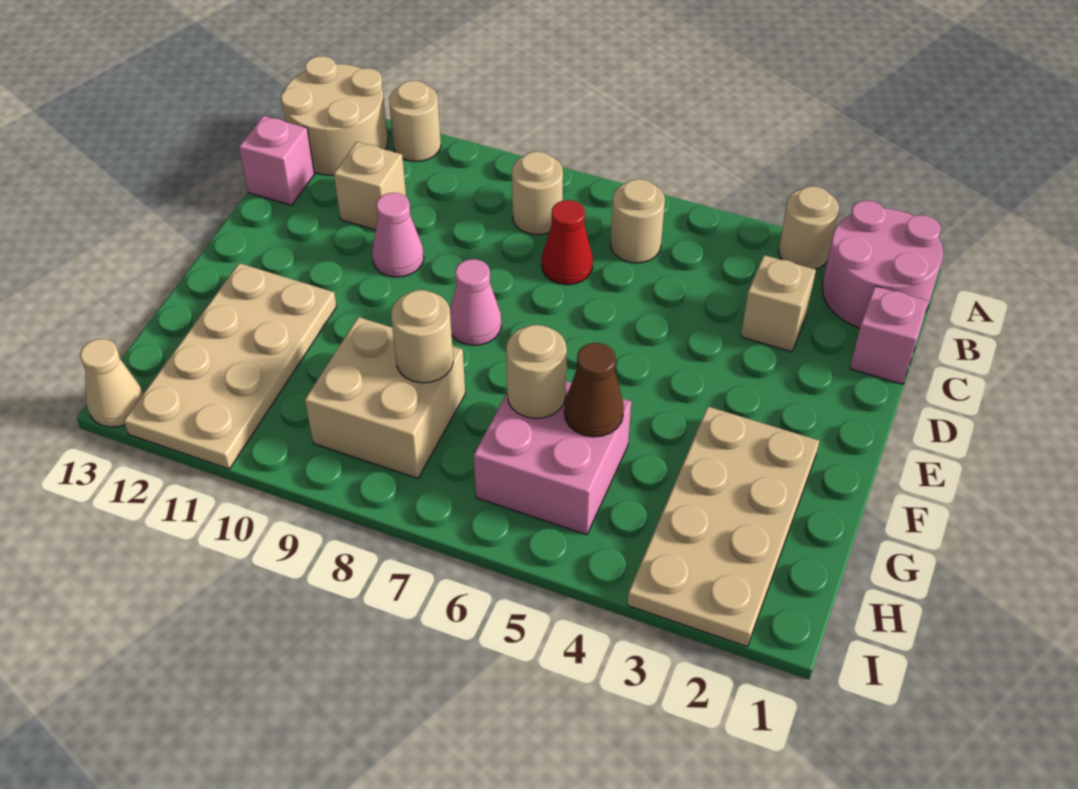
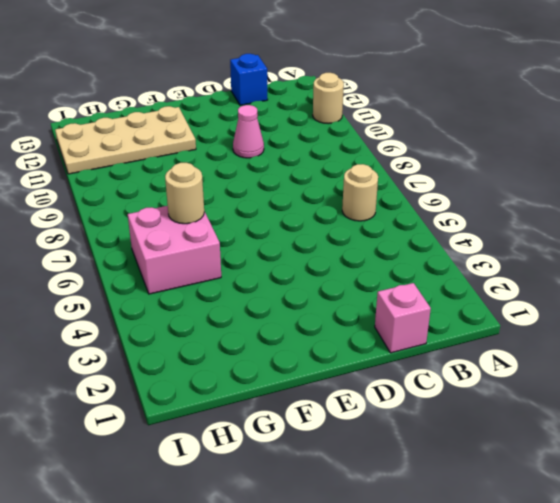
blue brick C13 level 1 -> pink brick C13 level 1
none -> pink round brick A1:B2 level 1
none -> tan round brick A3 level 1
none -> tan round brick A12:B13 level 1

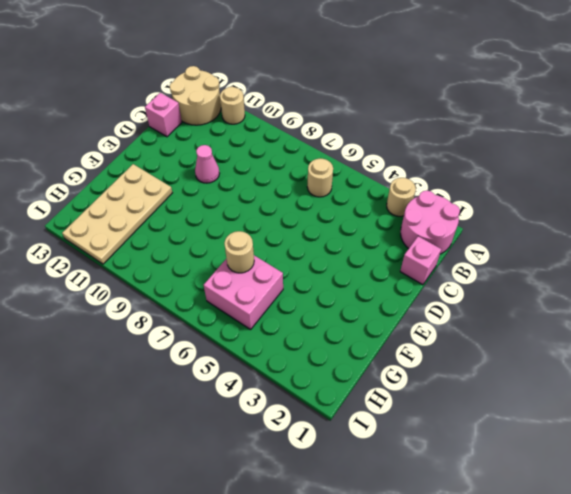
none -> tan round brick B8 level 1
none -> tan brick C3 level 1
none -> red cone C7 level 1

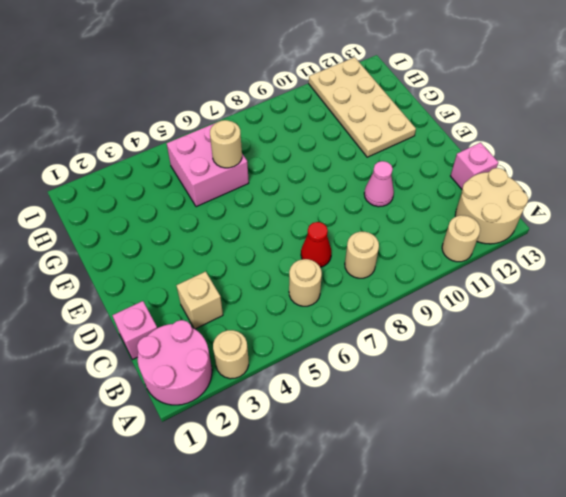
none -> tan brick C11 level 1
none -> pink cone E8 level 1
none -> tan plate F2:I3 level 1

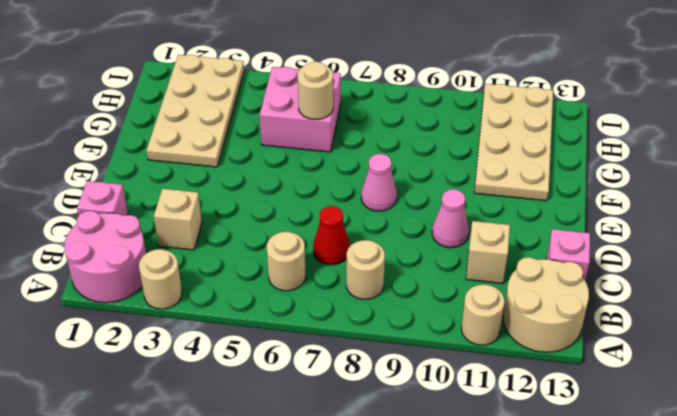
none -> tan brick G8:H9 level 1
none -> tan cone I13 level 1
none -> brown cone G5 level 2

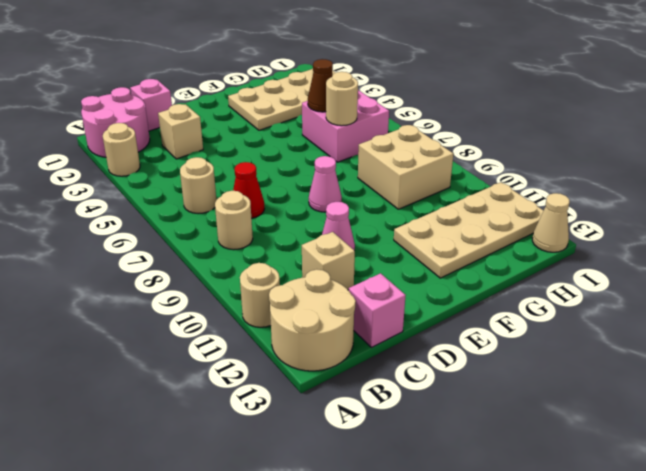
none -> tan round brick G8 level 2

